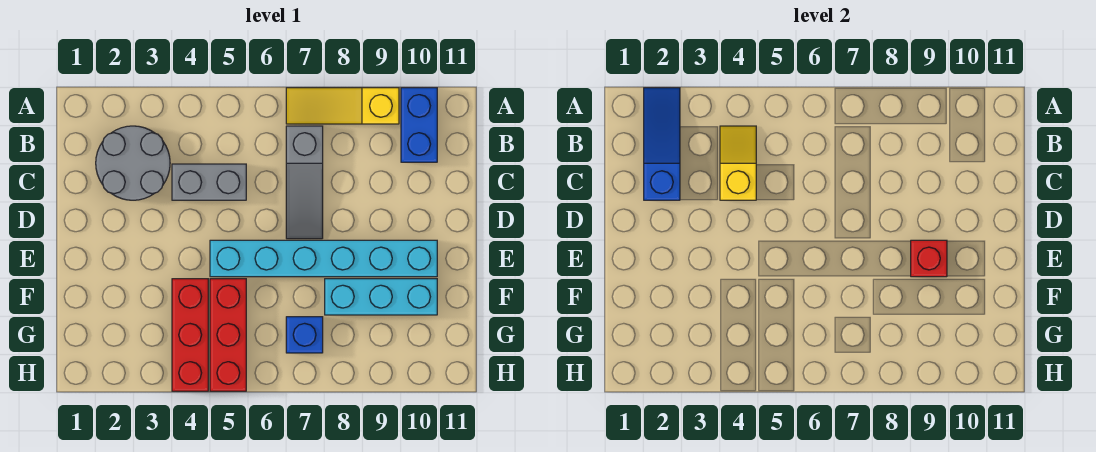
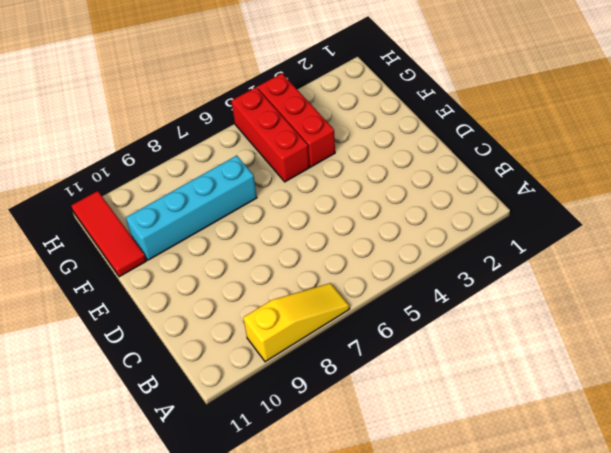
cyan brick F7:F10 level 1 -> cyan brick F8:F10 level 1
red tile F11:H11 level 1 -> none
none -> blue brick A10:B10 level 1
none -> grey round brick B2:C3 level 1
none -> grey slope B7:D7 level 1 top B

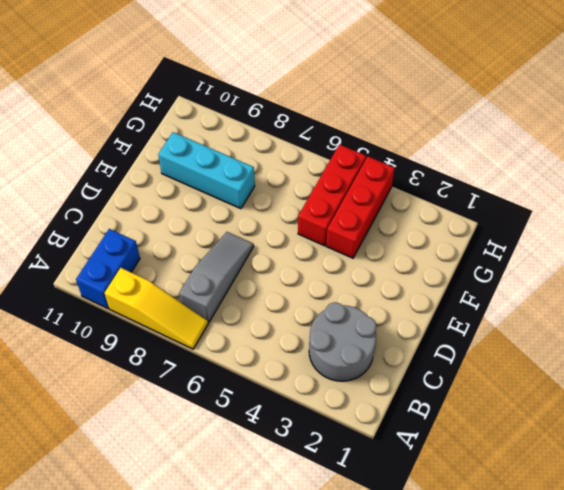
none -> grey brick C4:C5 level 1
none -> cyan brick E5:E10 level 1
none -> blue brick G7 level 1

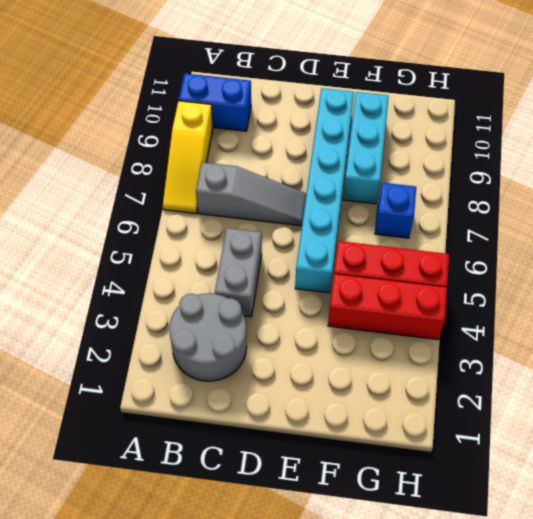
none -> blue slope A2:C2 level 2 top C
none -> yellow slope B4:C4 level 2 top C
none -> red brick E9 level 2

